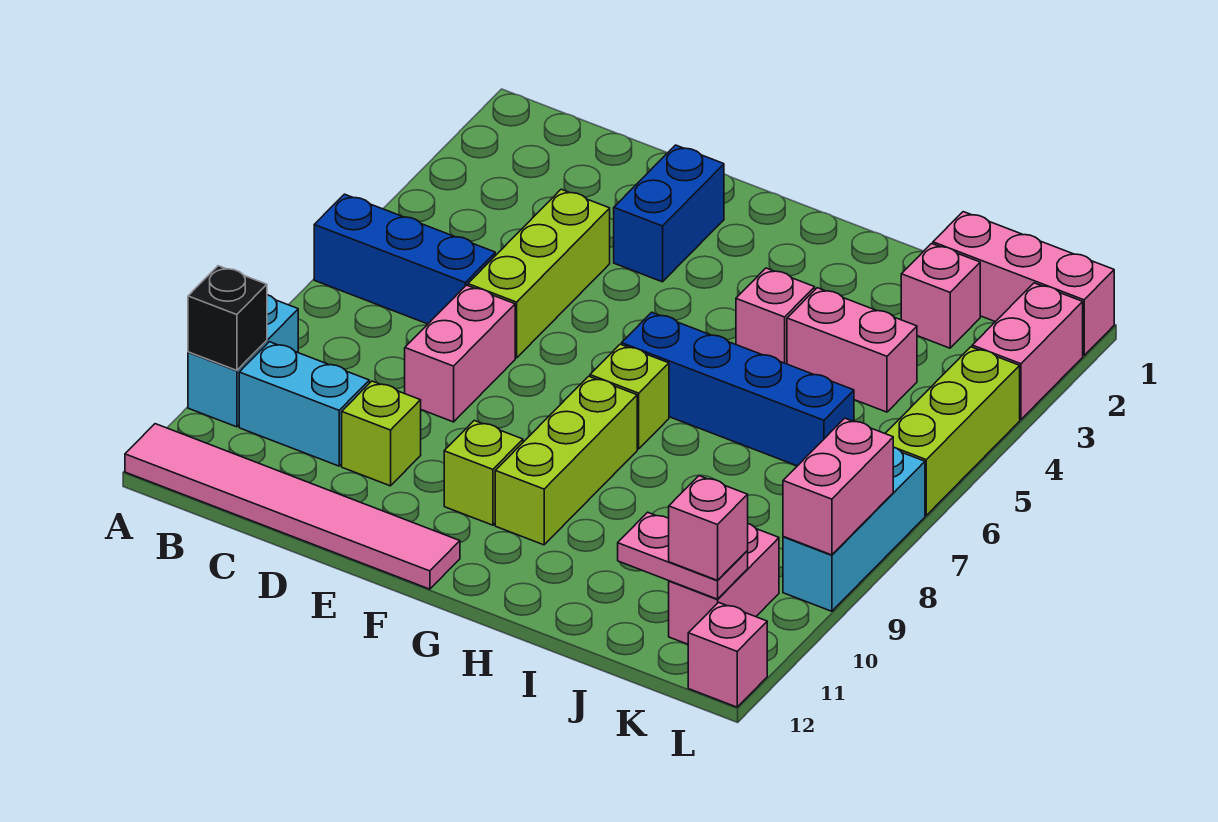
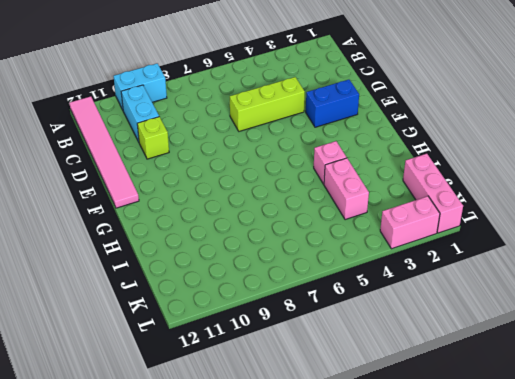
none -> blue brick A6:C6 level 1
none -> pink brick D7:D8 level 1
none -> lime brick F10 level 1

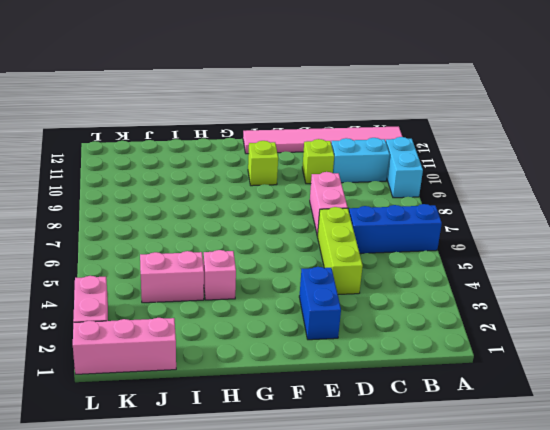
none -> blue brick G6:J6 level 1
none -> lime brick G7 level 1
none -> lime brick G8:G10 level 1

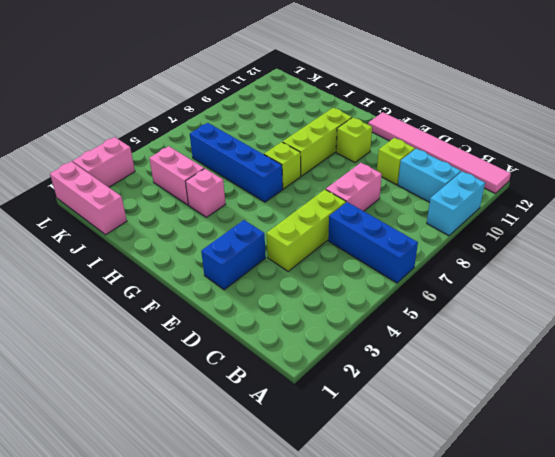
none -> pink brick J2 level 1
none -> pink brick K10:K11 level 1
none -> lime brick L4:L6 level 1

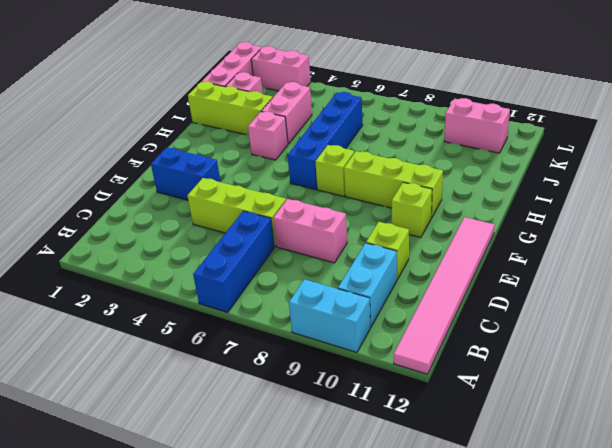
lime brick I1:I3 level 1 -> lime brick L4:L6 level 1
none -> cyan brick L7:L9 level 1
none -> pink brick L12 level 1
none -> black brick A10 level 2

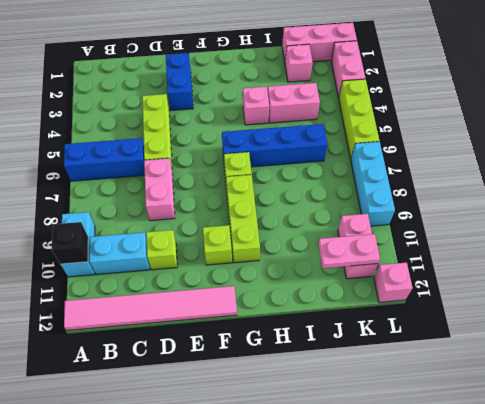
none -> pink brick L8:L9 level 2
none -> pink brick K11 level 3

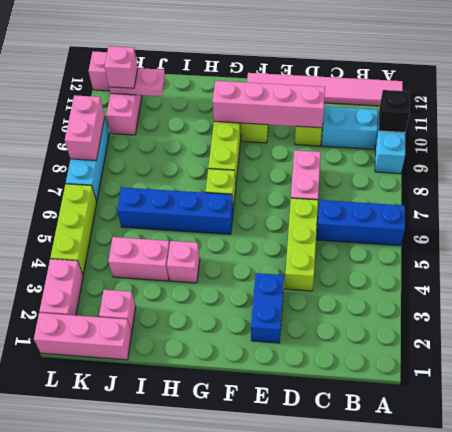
pink brick D10:G10 level 2 -> none

